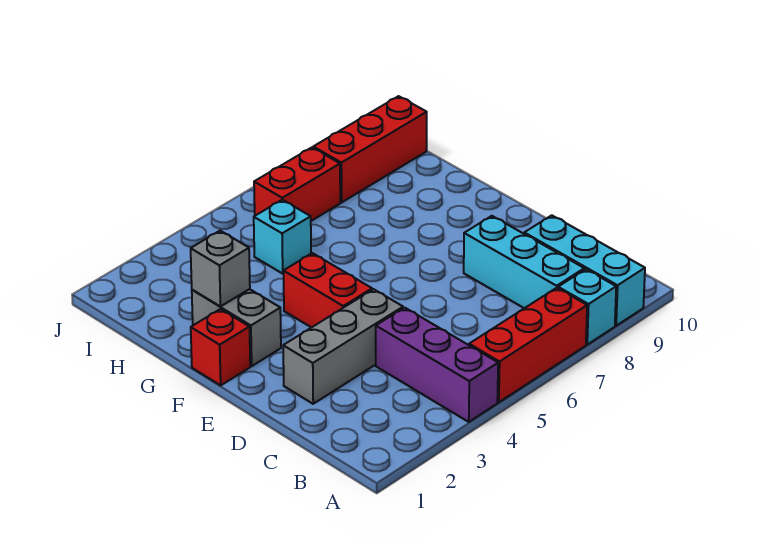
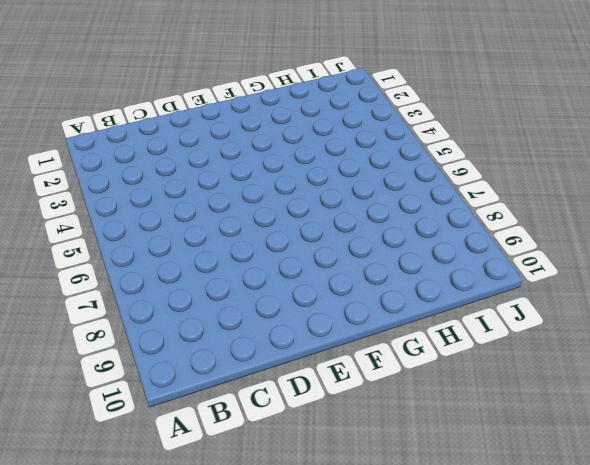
none -> purple brick A4:C4 level 1
none -> red brick A5:A7 level 1
none -> cyan brick A8 level 1

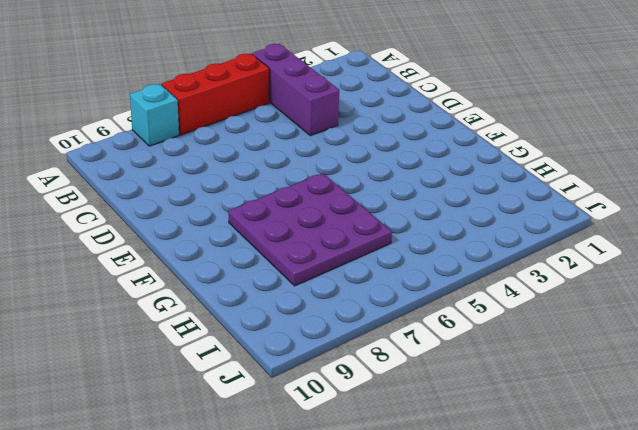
purple plate F6:H8 level 1 -> none
none -> cyan brick A9:C9 level 1
none -> cyan brick B8:D8 level 1
none -> grey brick D2:D4 level 1

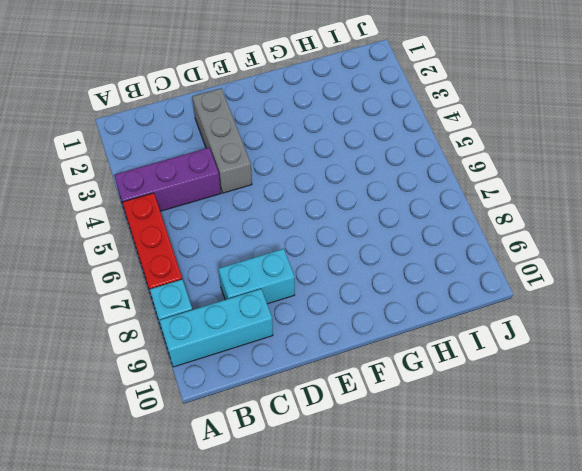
cyan brick C8:D8 level 1 -> cyan brick B8:D8 level 1
none -> red brick E4:F4 level 1
none -> red brick F1 level 1
none -> grey brick F2:G2 level 1

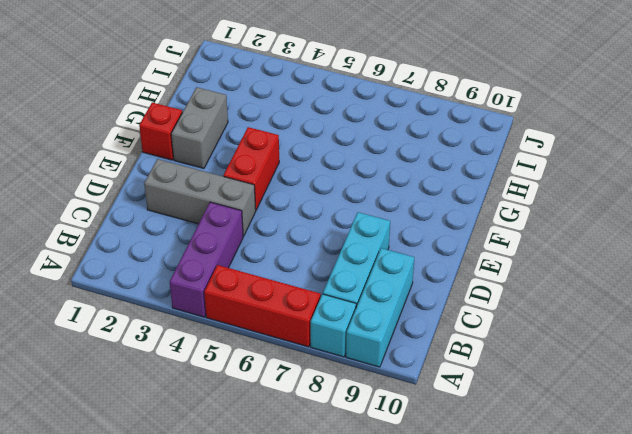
none -> cyan brick H5 level 1
none -> red brick I6:I7 level 1
none -> red brick I8:I10 level 1

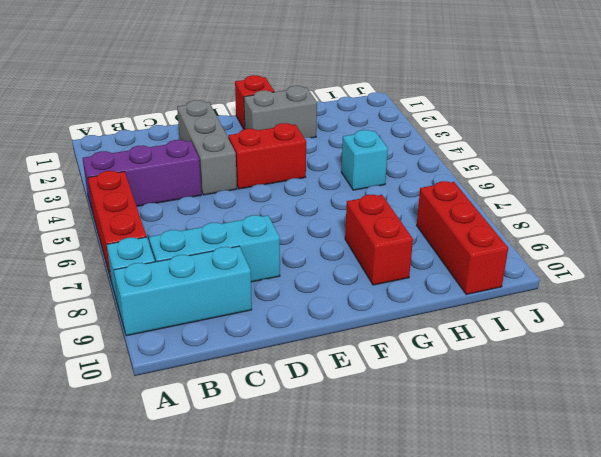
red brick G8:G9 level 1 -> red brick I6:I7 level 1
none -> grey brick G2 level 2

